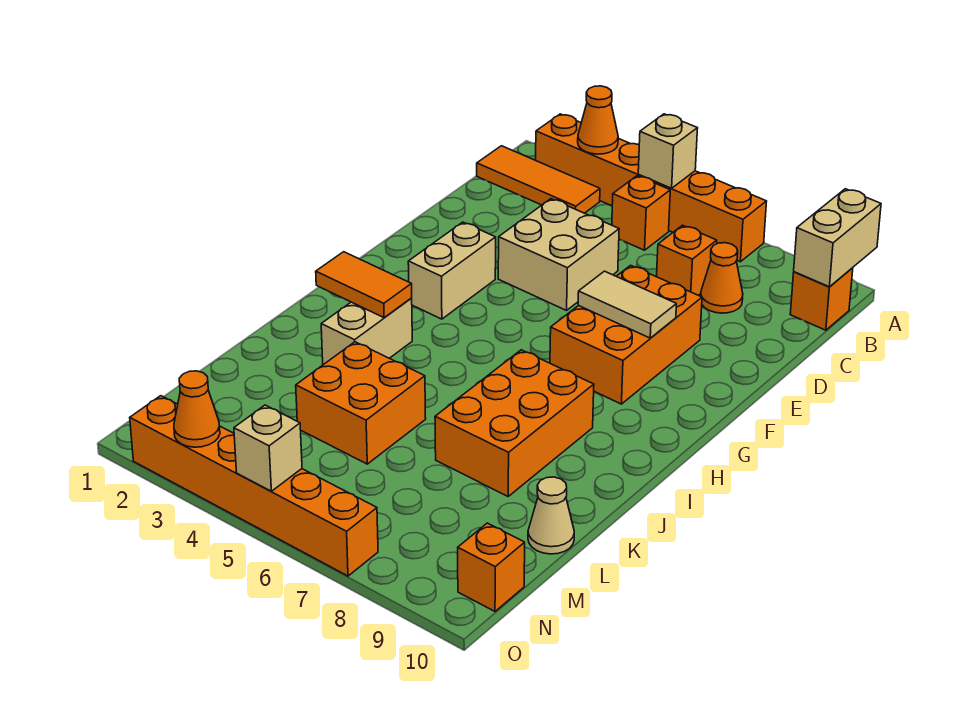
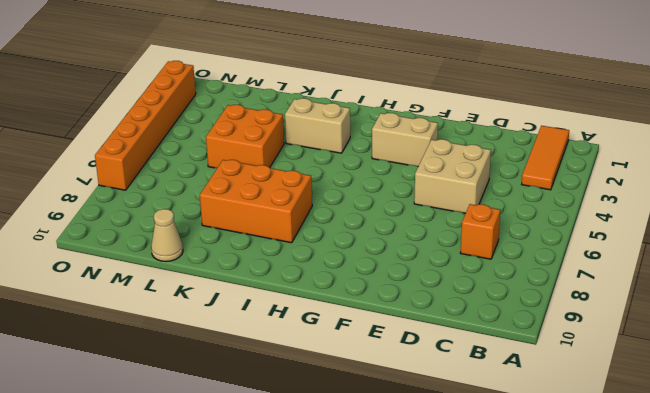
none -> orange brick A2:A7 level 1
none -> orange brick B5 level 1
none -> orange brick B10 level 1

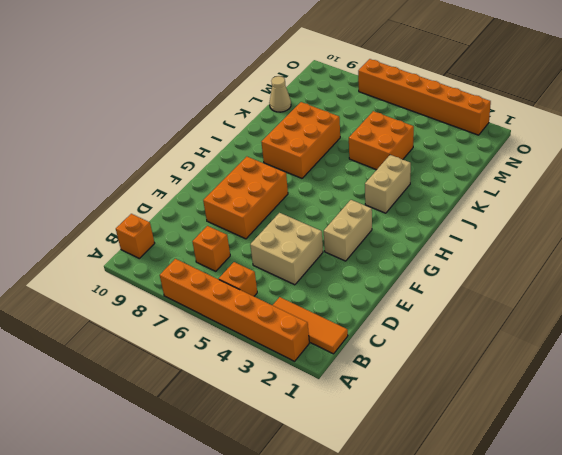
none -> orange cone C8 level 1
none -> orange brick N10 level 1
none -> orange cone A3 level 2

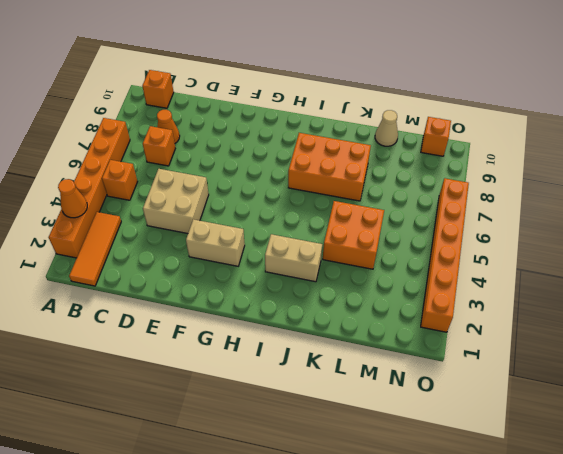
none -> orange brick E7:G8 level 1
none -> tan brick A5 level 2
none -> tan brick A10:B10 level 2

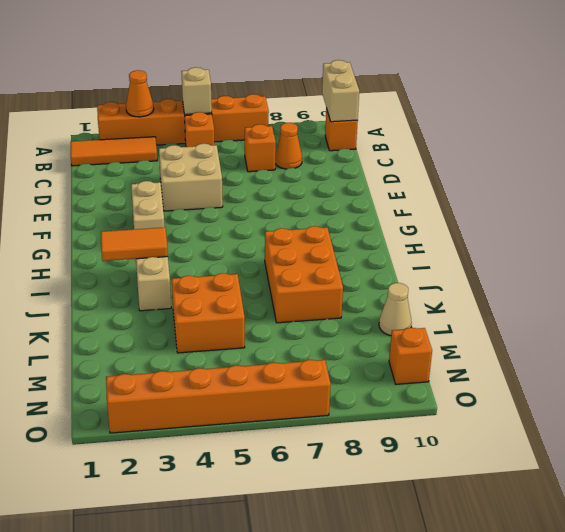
none -> orange brick E7:G8 level 1
none -> tan tile F7:F8 level 2
none -> orange cone O3 level 2

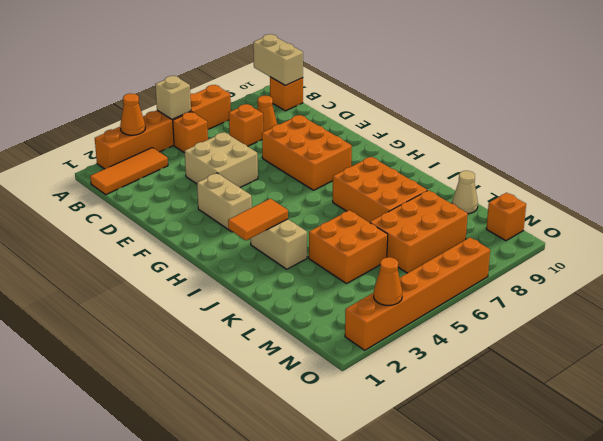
orange brick L6:M8 level 1 -> none
none -> tan tile F7:F8 level 2
none -> tan brick O5 level 2

